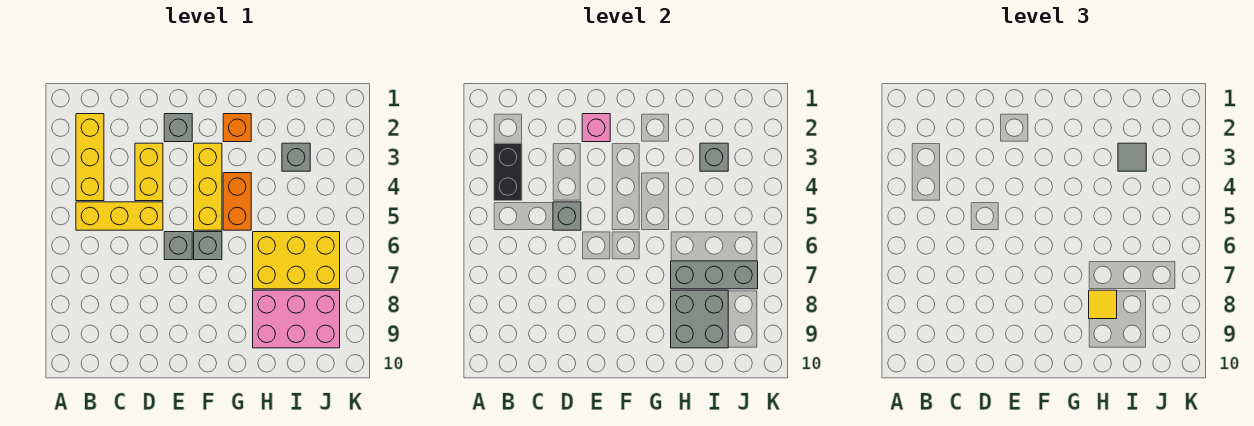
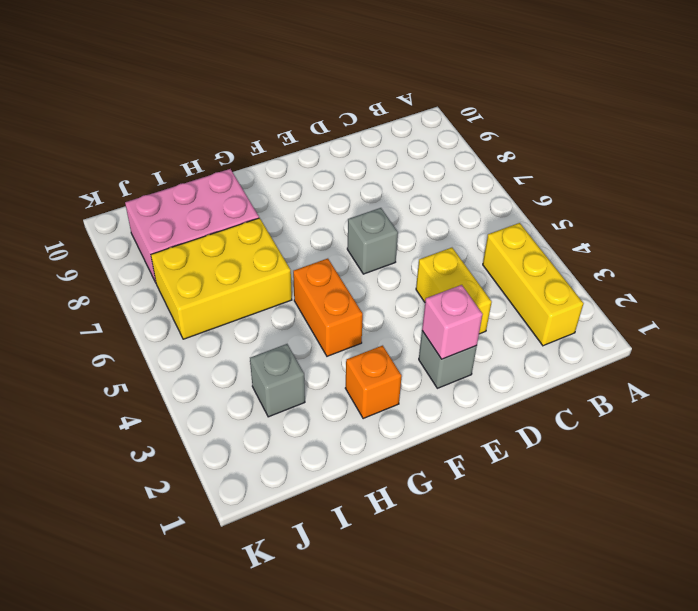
none -> yellow brick B5:D5 level 1
none -> yellow brick F3:F5 level 1
none -> grey brick F6 level 1

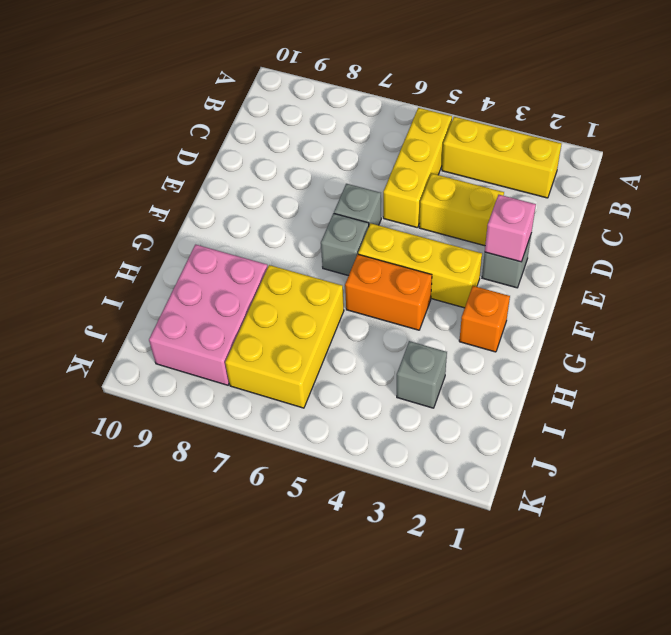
none -> black brick B3:B4 level 2
none -> grey brick D5 level 2
none -> grey brick H7:J7 level 2

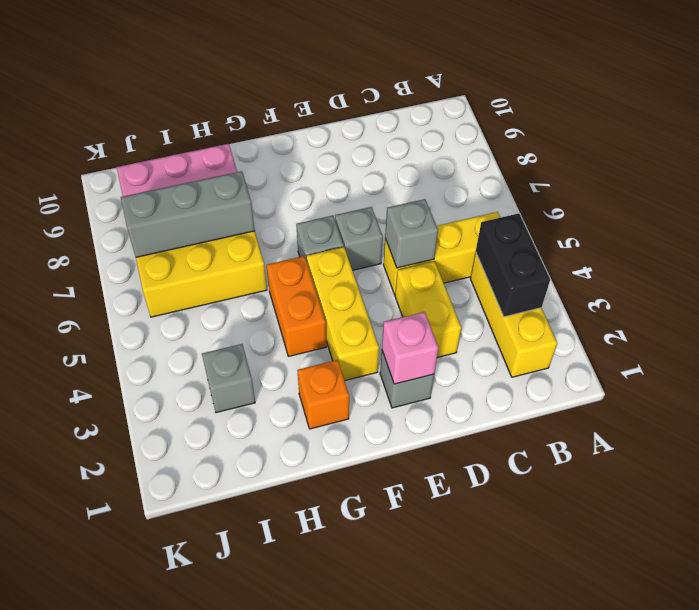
none -> grey brick H8:I9 level 2
none -> grey brick I3 level 2
none -> yellow tile H8 level 3

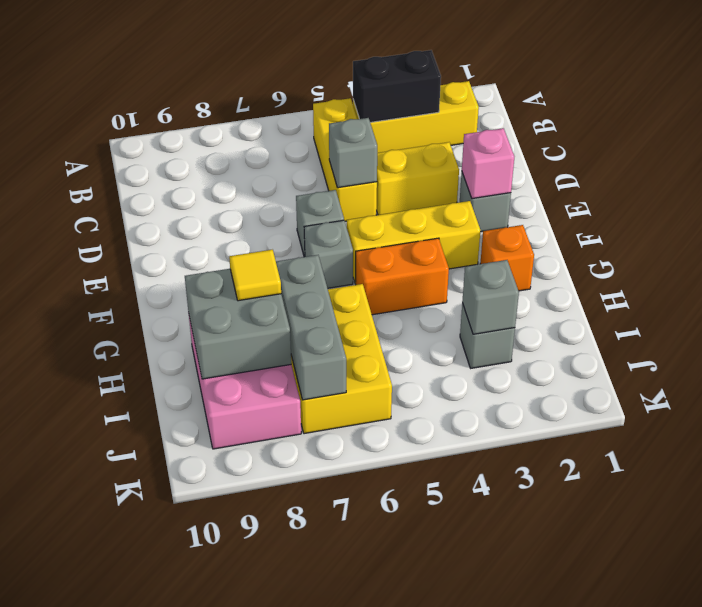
none -> grey tile I3 level 3

